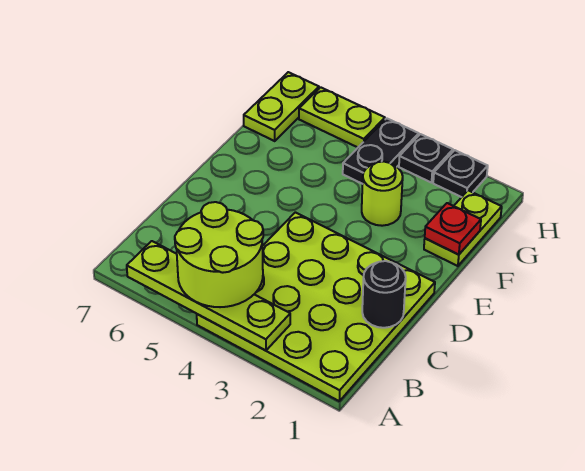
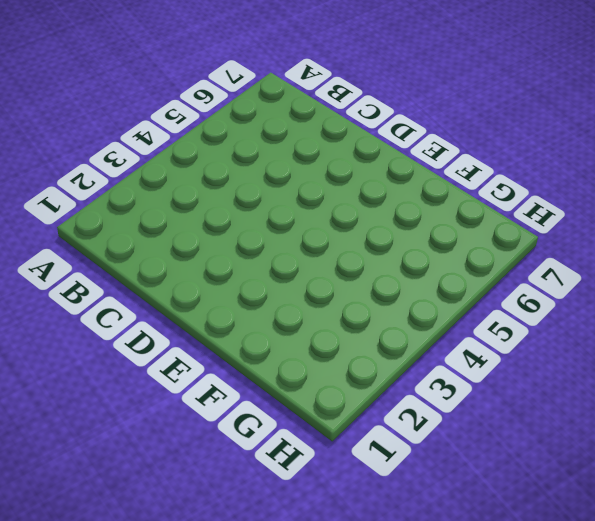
none -> lime plate A1:D4 level 1
none -> lime plate F1:G1 level 1
none -> lime round brick F3 level 1

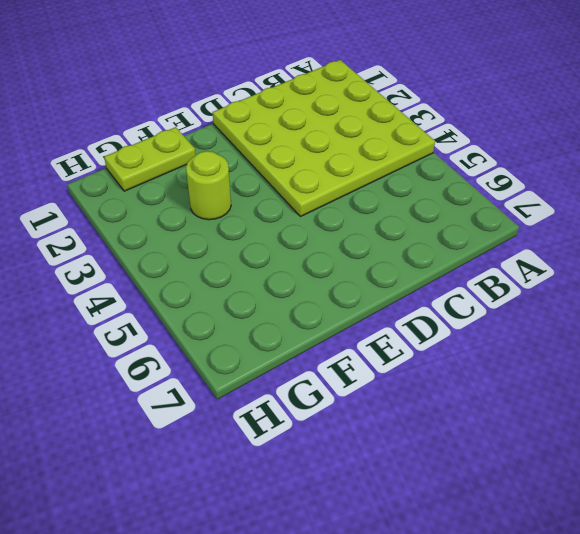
none -> black plate G4:H4 level 1
none -> lime plate G7:H7 level 1
none -> black plate H2 level 1

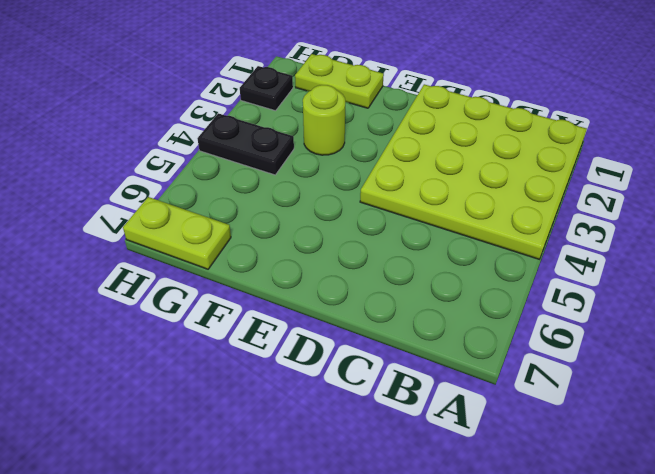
none -> black plate H3 level 1
none -> lime plate H5:H6 level 1
none -> lime plate A3:A6 level 2

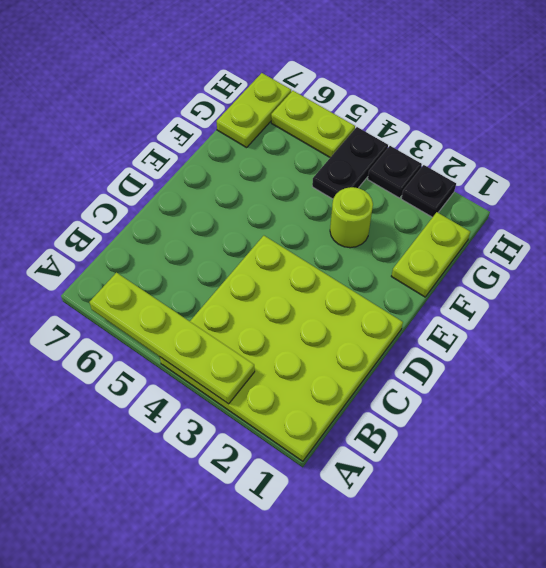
none -> black round brick C1 level 2
none -> red plate F1 level 2
none -> lime round brick A4:B5 level 3

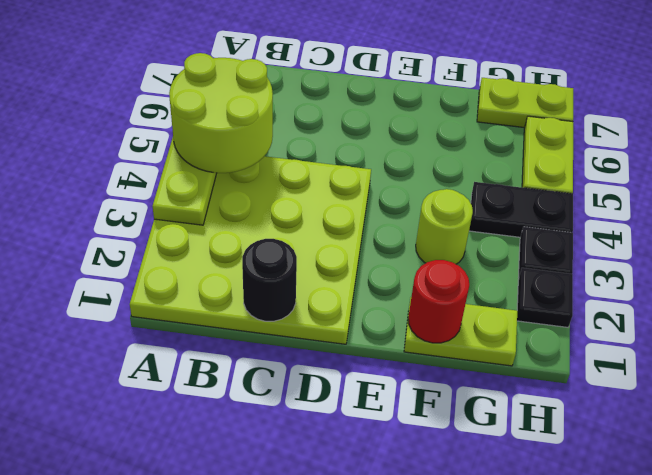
red round brick F1 level 2 -> red plate F1 level 2

